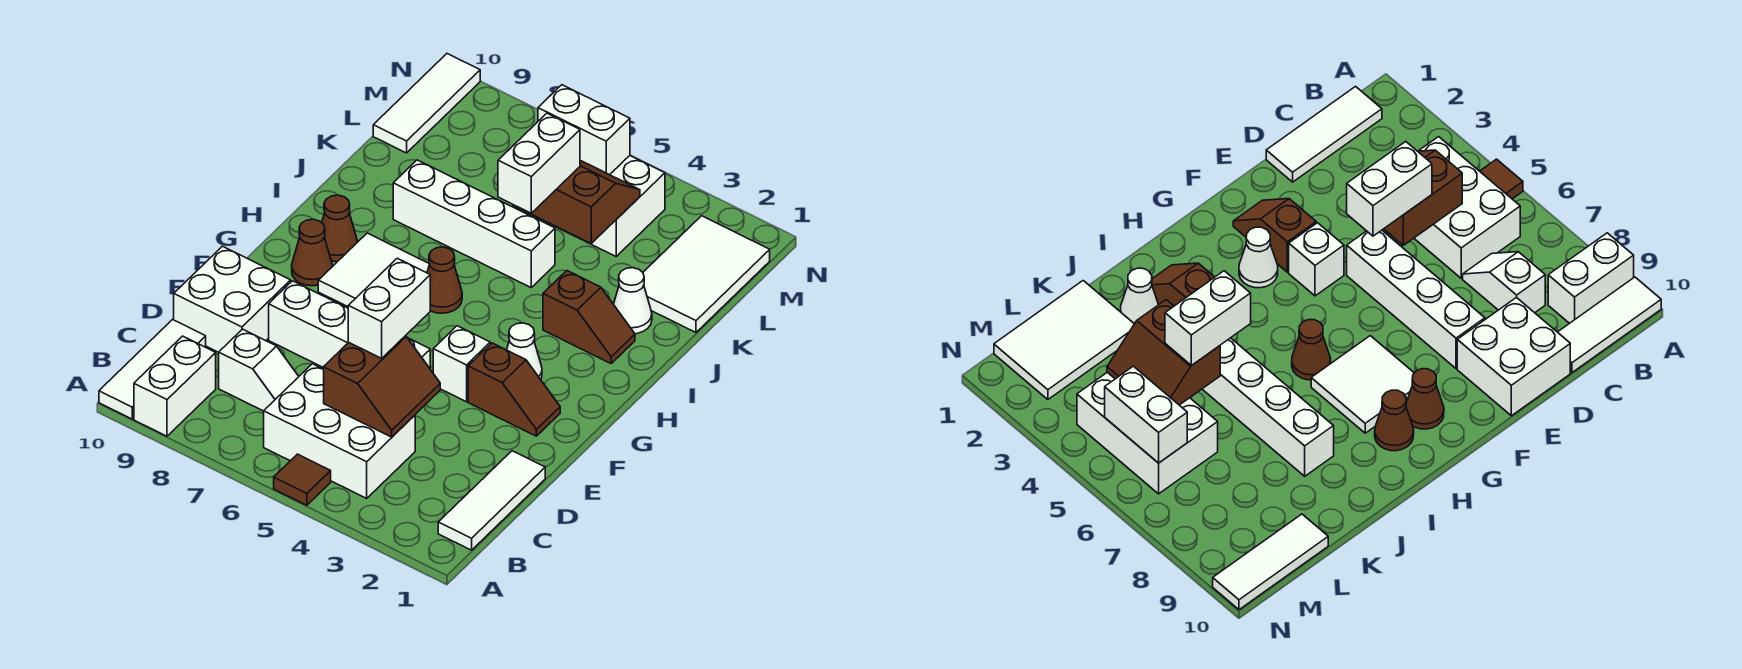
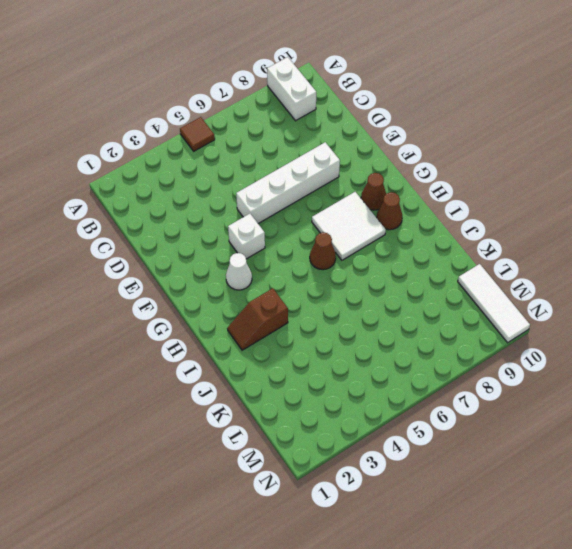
none -> white tile A10:C10 level 1
none -> white tile B1:D1 level 1
none -> white brick B4:C6 level 1

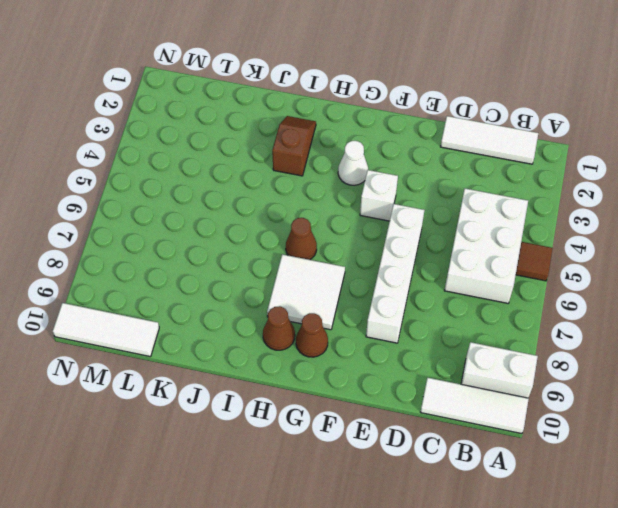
none -> white slope C7:C8 level 1 top 8
none -> white brick D9:E10 level 1
none -> brown slope F2:F3 level 1 top 3

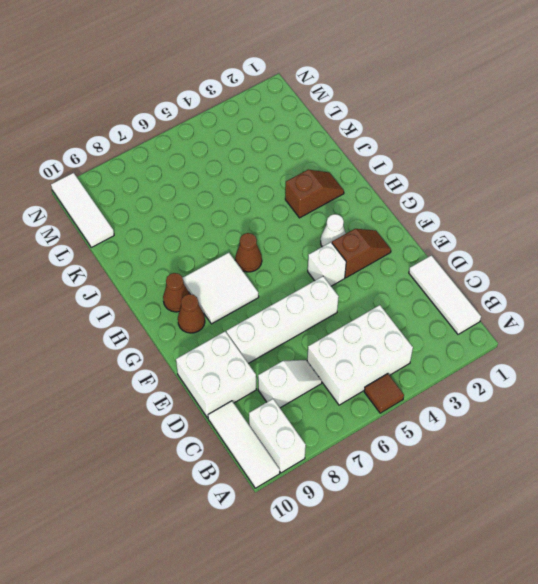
none -> white cone J2 level 1
none -> white brick J5:J8 level 1
none -> white tile K1:M2 level 1

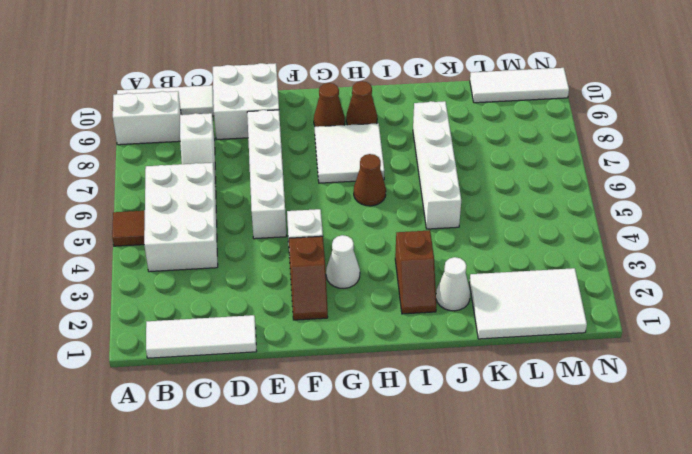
none -> white brick L4:M6 level 1
none -> brown slope C4:D5 level 2 top 5
none -> brown slope K4:L5 level 2 top K

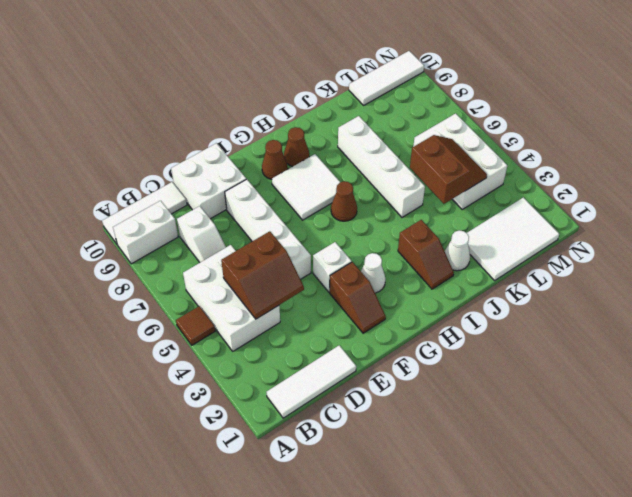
none -> white brick M5:M6 level 2
none -> white brick D5:E5 level 3
none -> white brick J5:K5 level 3

